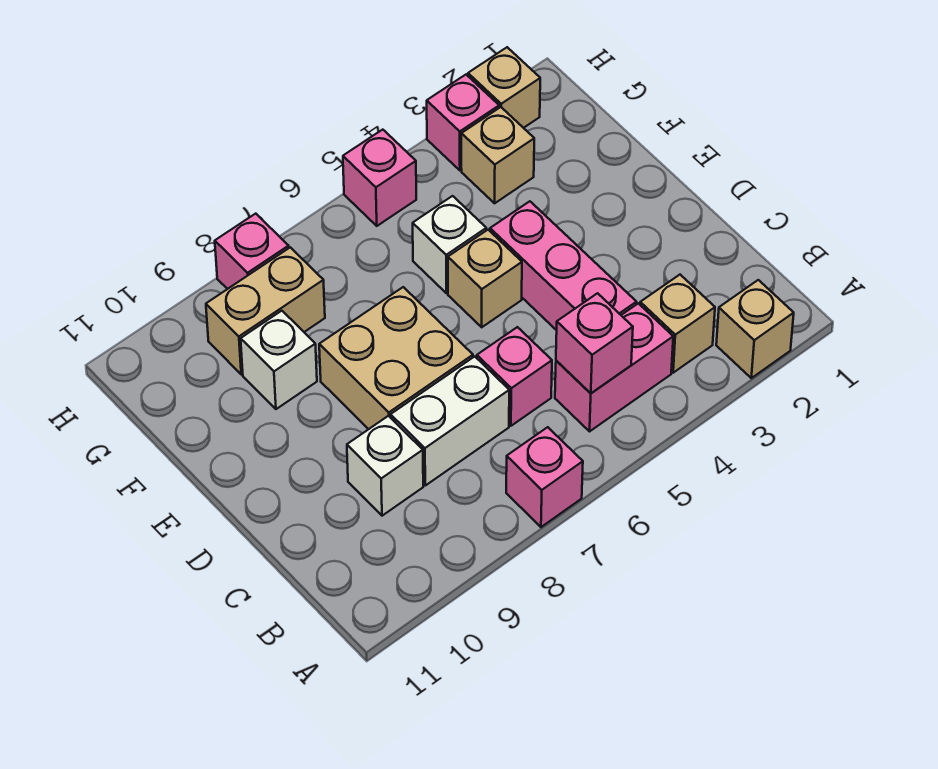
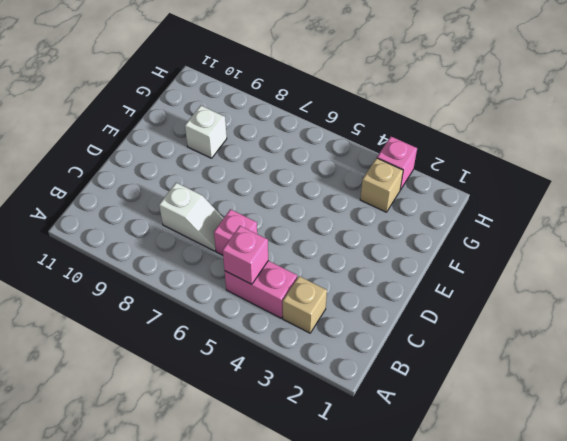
white slope C7:C8 level 1 top 8 -> white brick C7:C8 level 1
none -> tan brick A2 level 1
none -> pink brick A7 level 1
none -> pink brick C4:E4 level 1

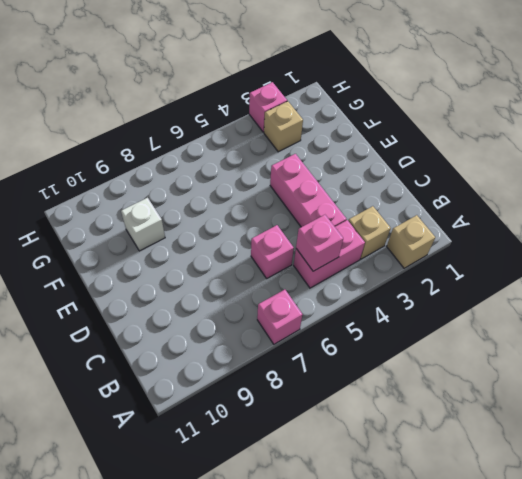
none -> white brick C7:C8 level 1
none -> white brick C9 level 1
none -> tan brick D7:E8 level 1

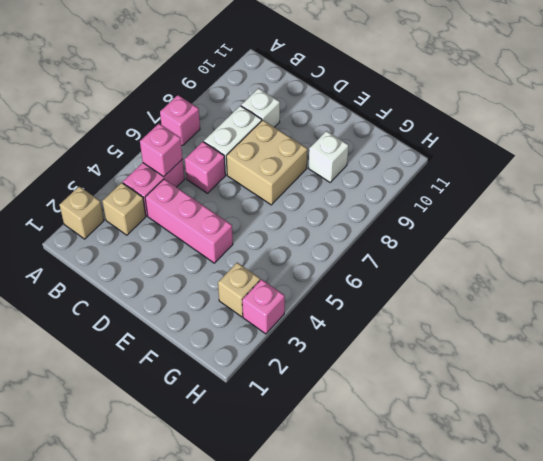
none -> tan brick E5 level 1
none -> white brick F5 level 1
none -> tan brick G8:G9 level 1

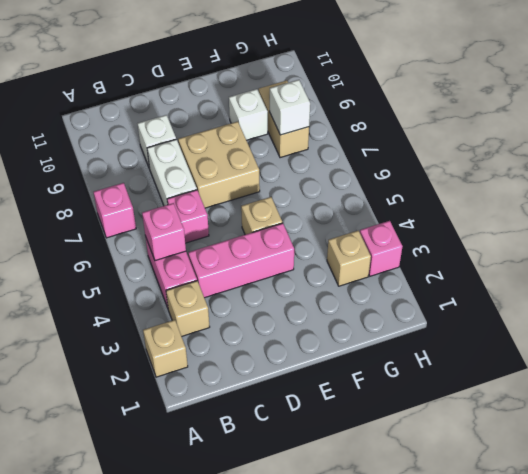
white brick G8 level 2 -> white brick F5 level 1
none -> tan brick H2 level 1
none -> pink brick H5 level 1
none -> pink brick H8 level 1

